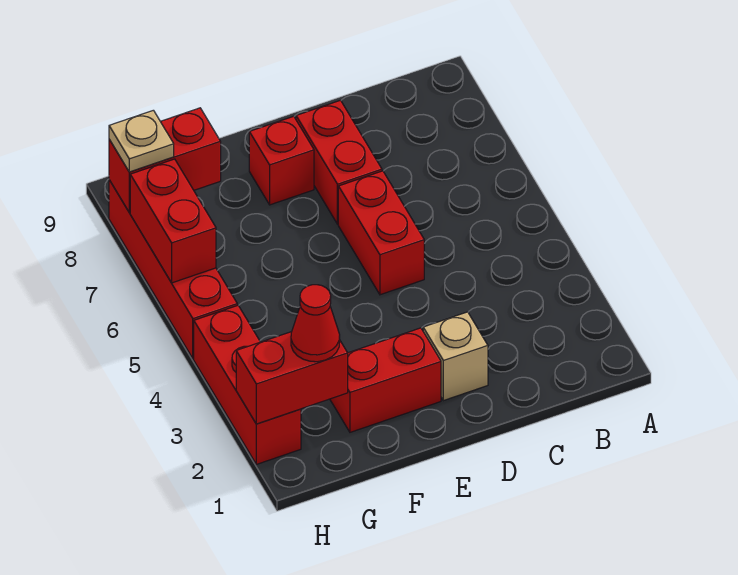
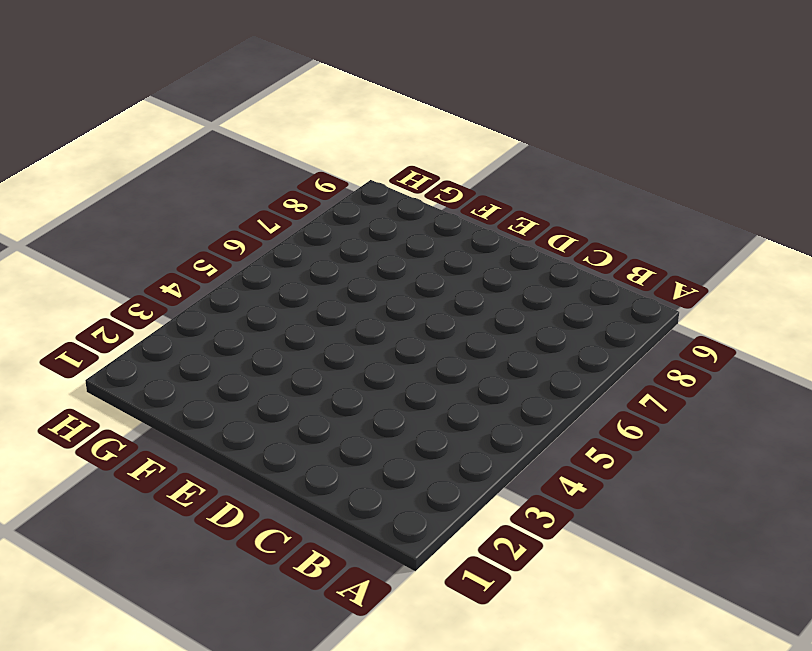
none -> tan brick D2 level 1
none -> red brick D5:D6 level 1
none -> red brick D7:D8 level 1

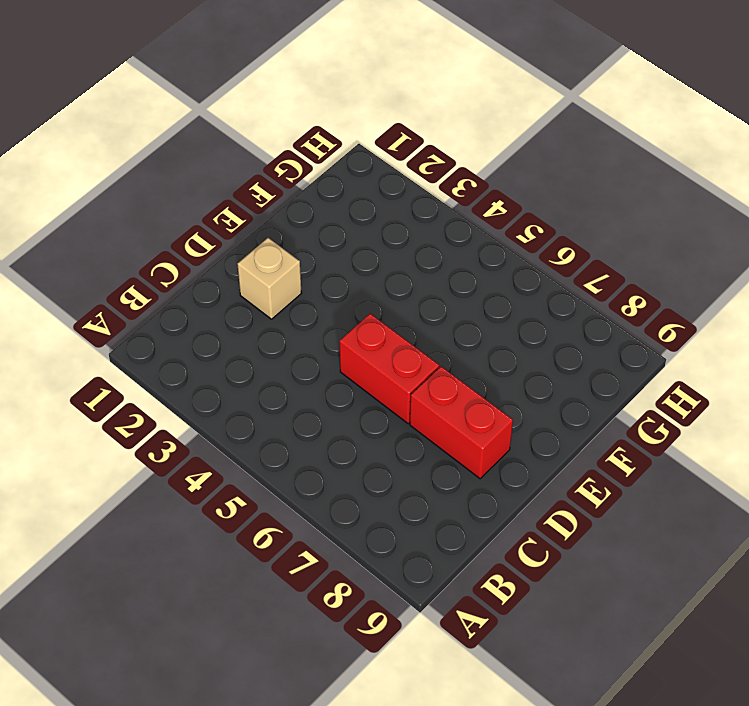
none -> red brick E2:F2 level 1
none -> red brick E8 level 1
none -> red brick H2:H4 level 1

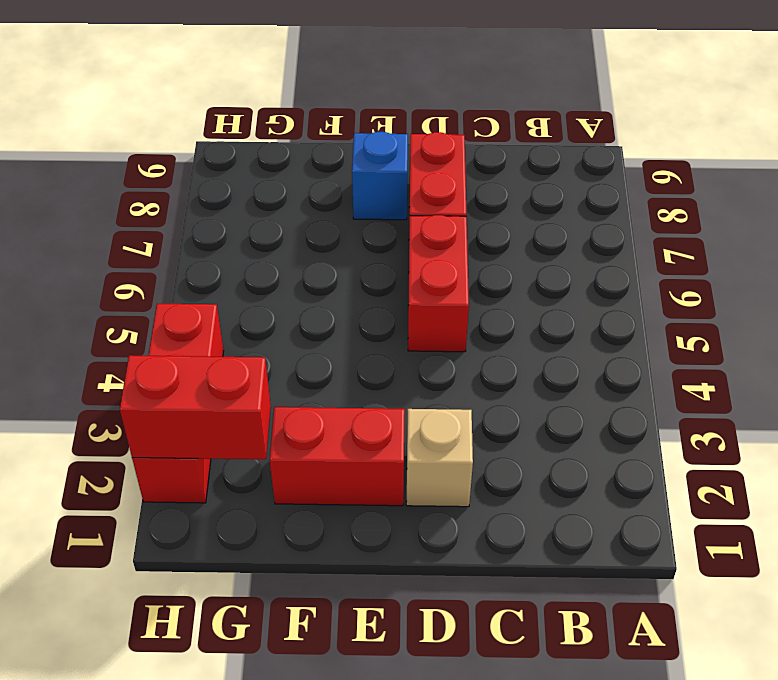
blue brick E8 level 1 -> red brick E8 level 1
none -> red brick H5:H8 level 1
none -> red brick G8:H8 level 2
none -> red brick H6:H7 level 2

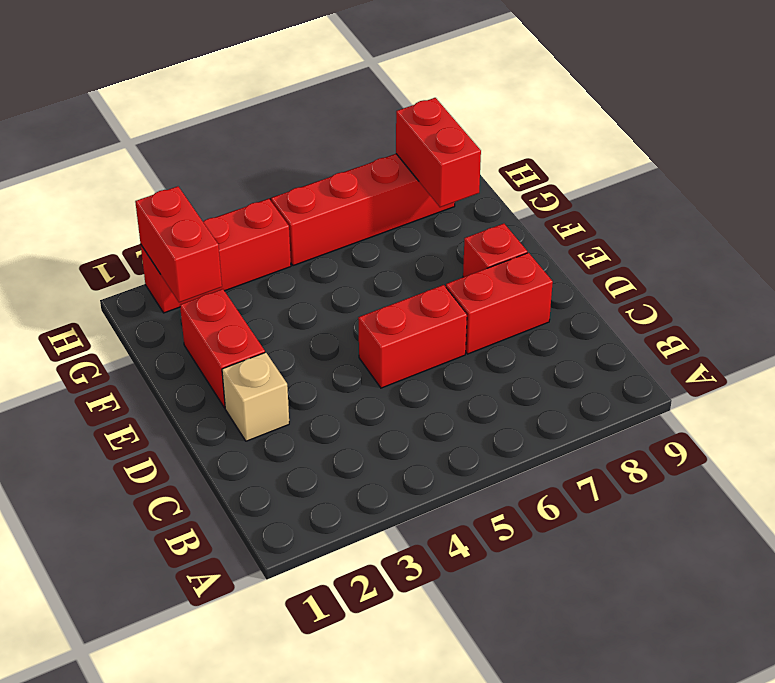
none -> red brick H6:H7 level 2
none -> red cone G2 level 3
none -> tan plate H8 level 3

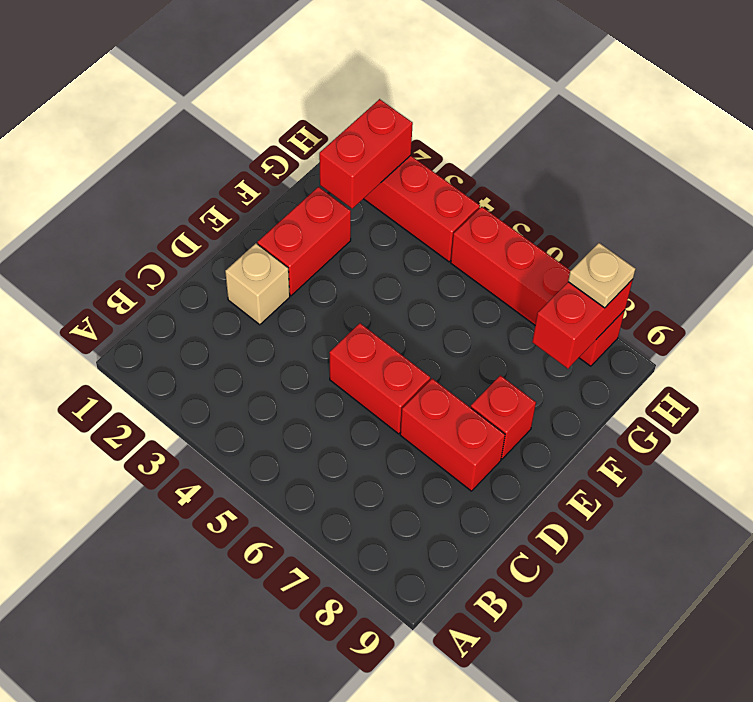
none -> red brick H6:H7 level 2
none -> red cone G2 level 3

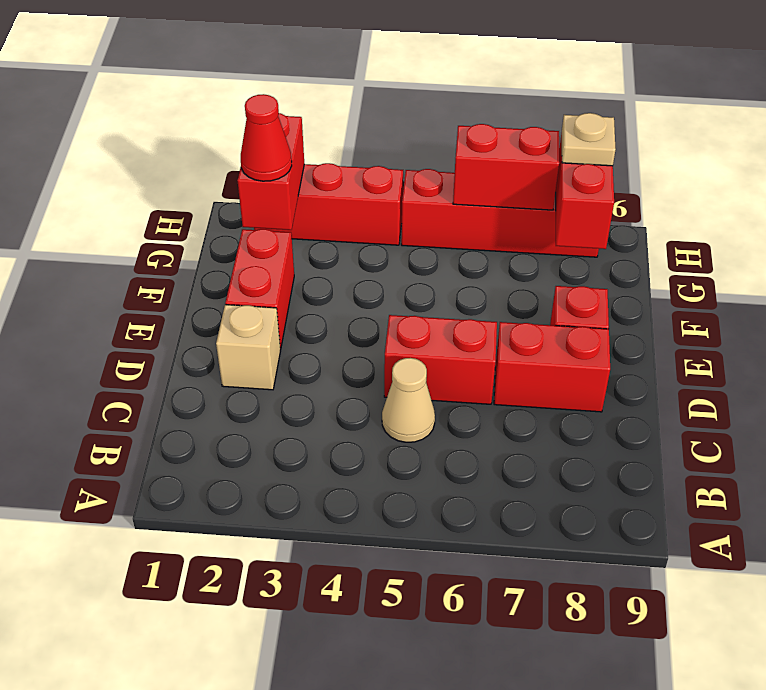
tan cone C5 level 1 -> none

